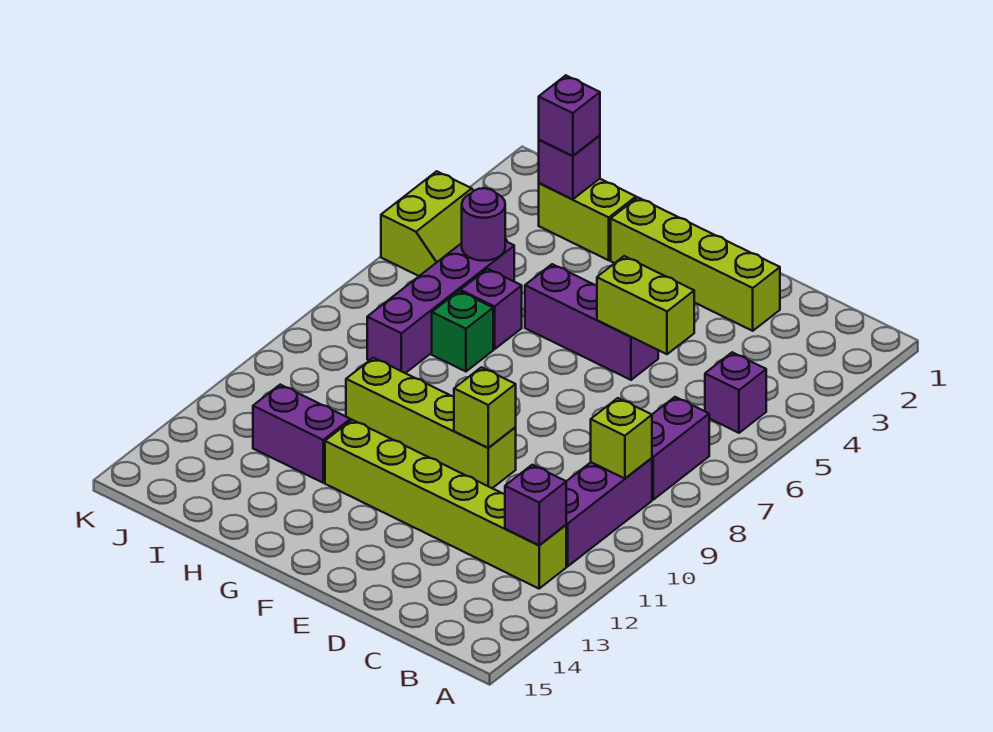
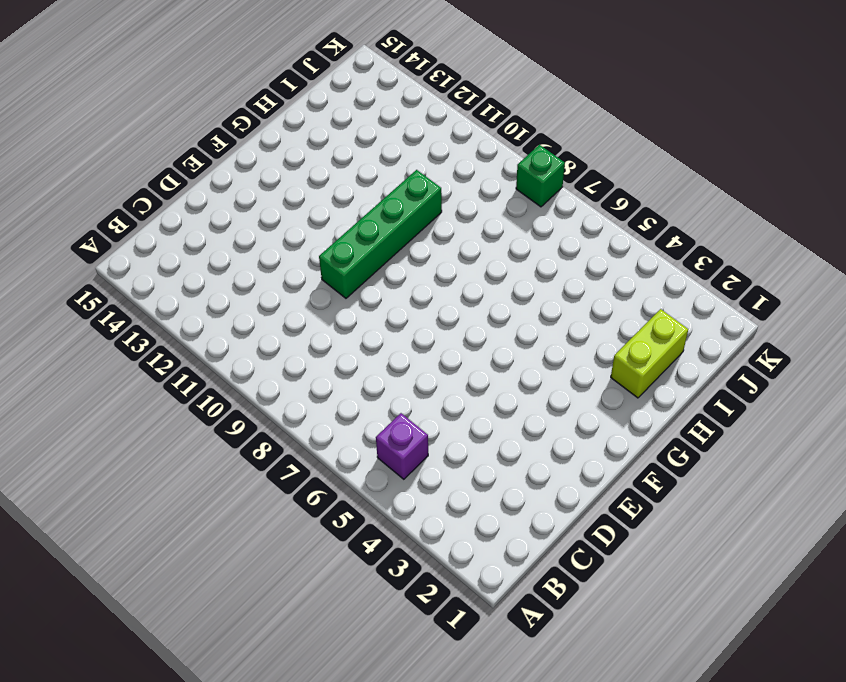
green brick E10:H10 level 1 -> lime brick E10:H10 level 1
green brick K8 level 1 -> green brick H7 level 1
none -> purple brick B7:B8 level 1
none -> purple brick B9:B11 level 1
none -> lime brick B12:G12 level 1

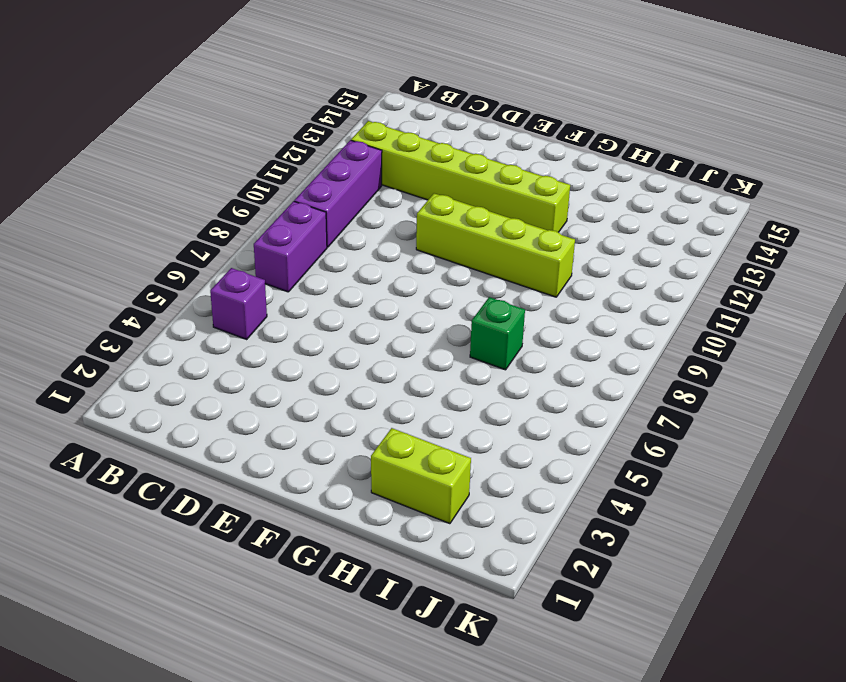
none -> lime brick D2:G2 level 1
none -> purple brick E5:G5 level 1
none -> purple brick H6 level 1

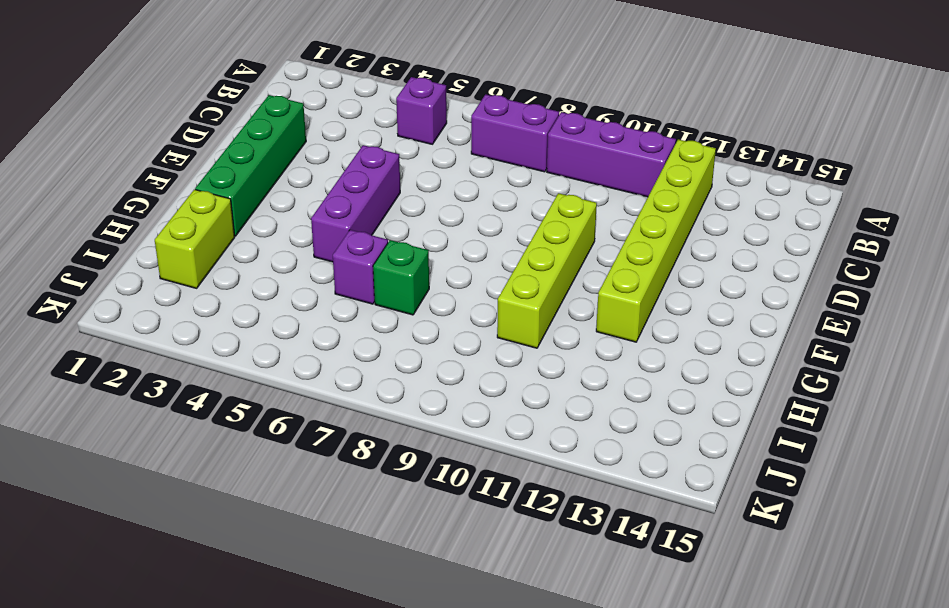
green brick D2:G2 level 1 -> lime brick D2:G2 level 1
none -> purple brick H12:I12 level 1
none -> purple brick I5:I8 level 1
none -> lime slope J4:K5 level 1 top K

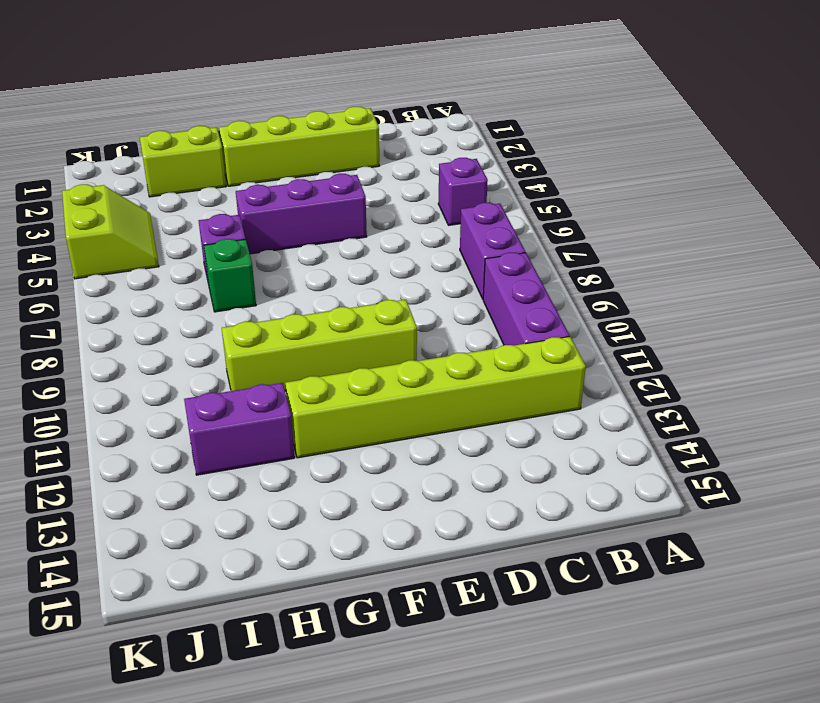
none -> purple brick I5:I8 level 1
none -> lime brick B9 level 2
none -> purple brick B12 level 2

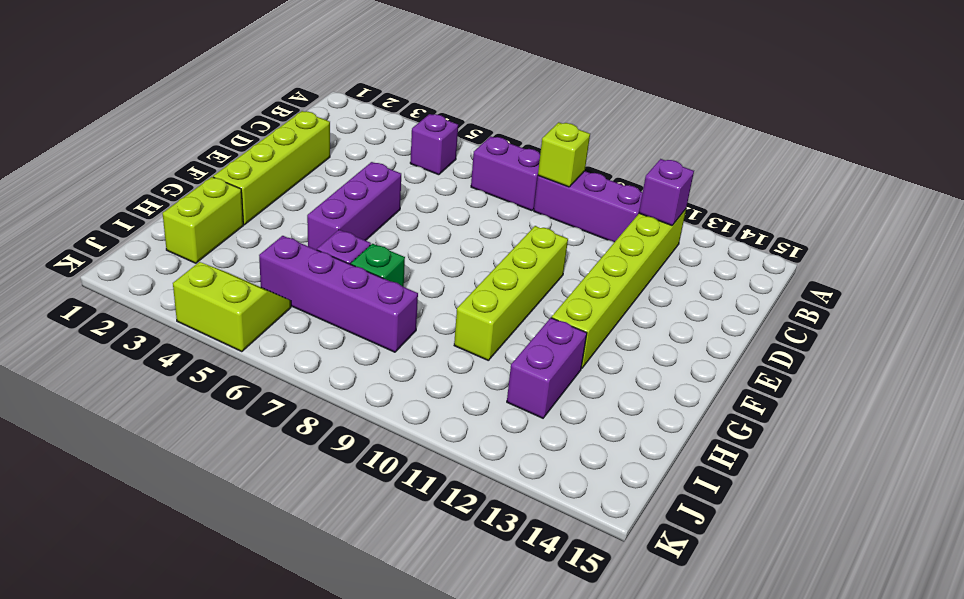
none -> lime brick D5:E5 level 2
none -> lime brick E10 level 2
none -> purple brick I2 level 2

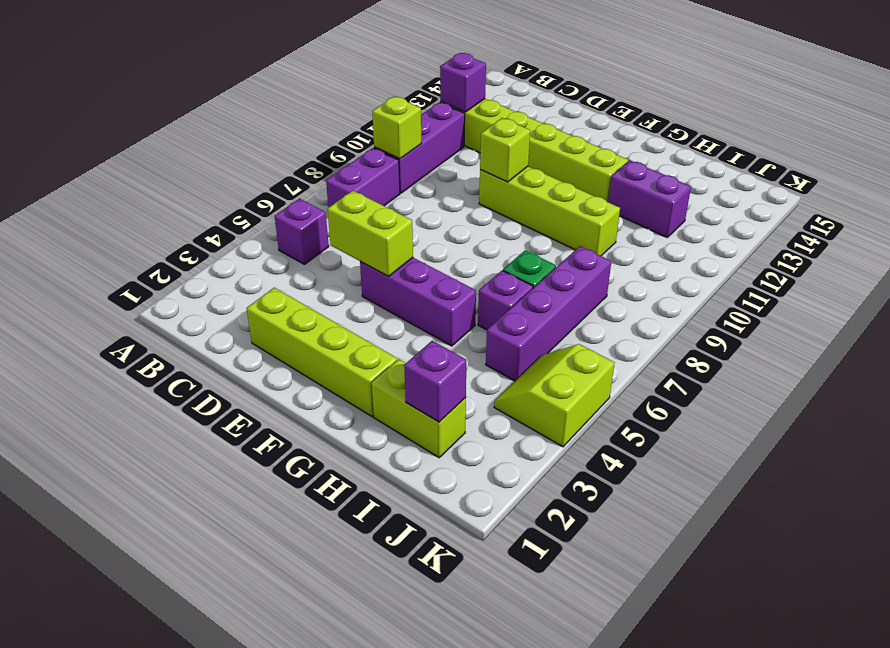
none -> purple round brick I5 level 2
none -> purple brick I2 level 3

